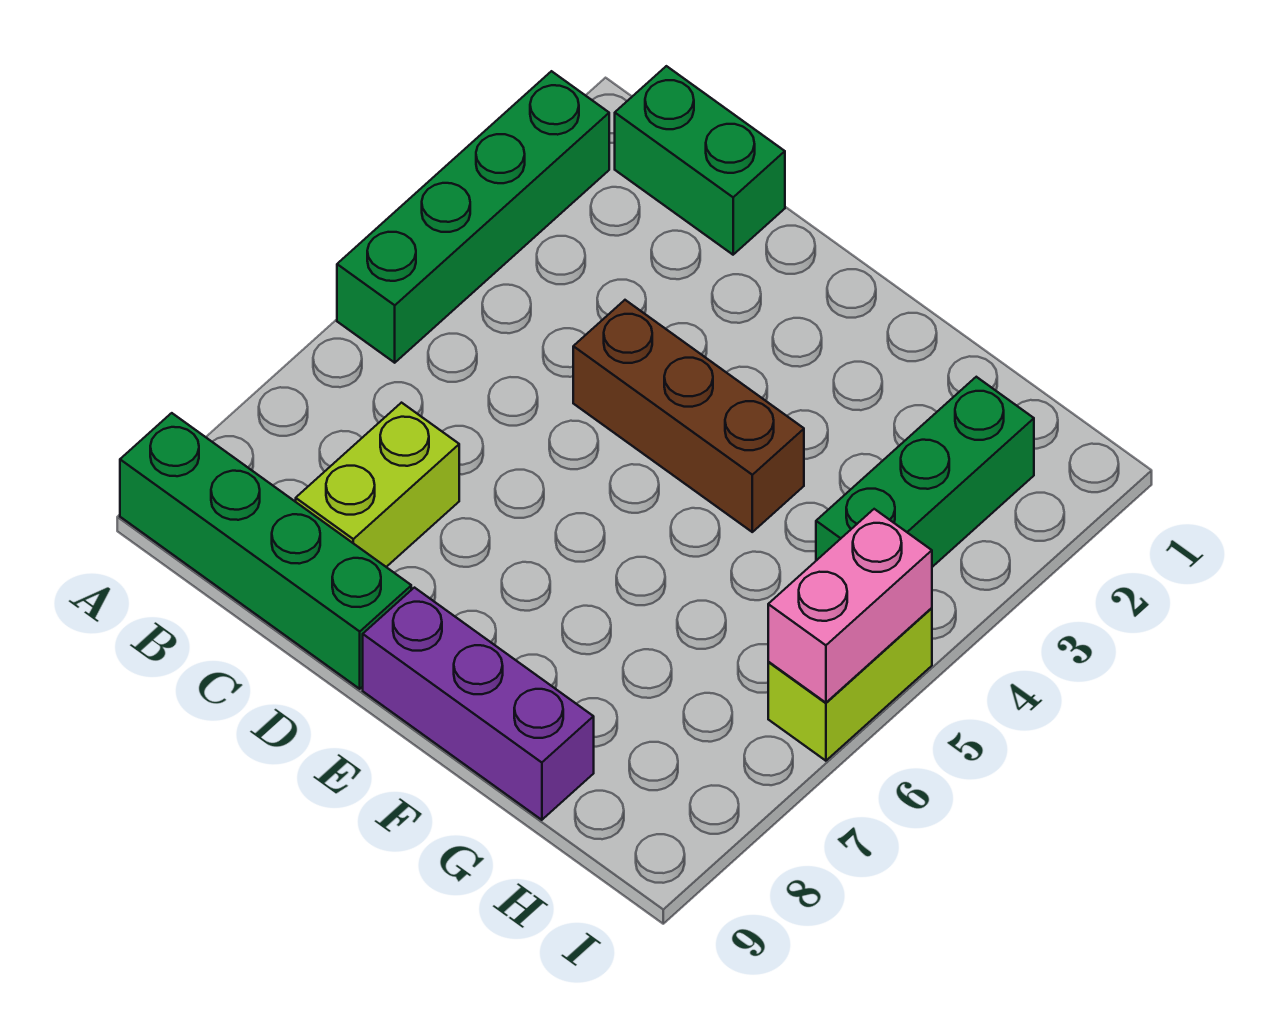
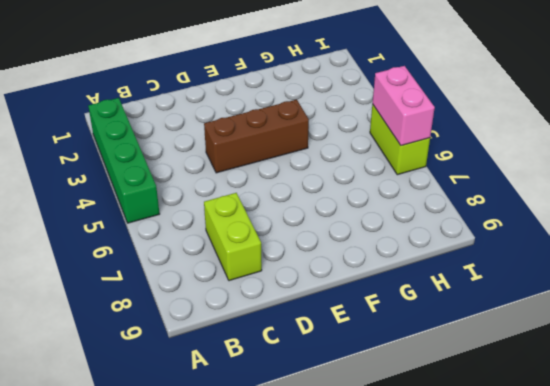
none -> green brick A9:D9 level 1
none -> green brick B1:C1 level 1

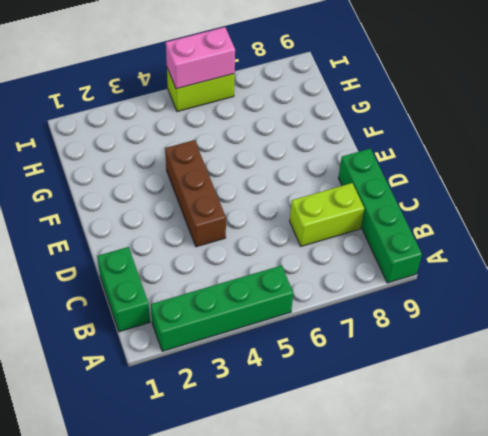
none -> purple brick E9:G9 level 1
none -> green brick H2:H4 level 1

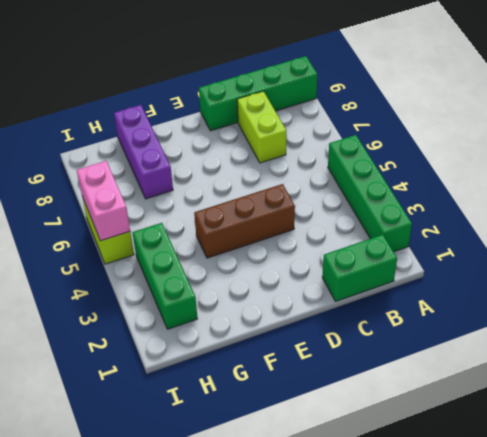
purple brick G7:G9 level 1 -> purple brick E9:G9 level 1

